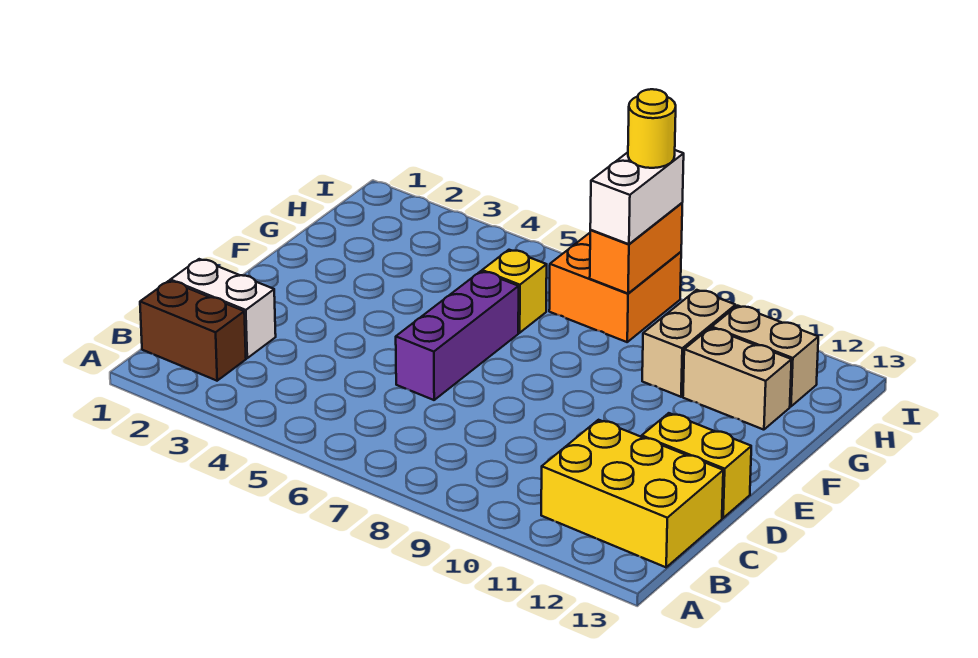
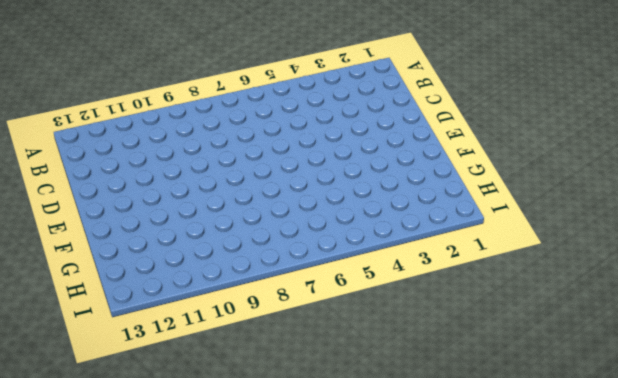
none -> brown brick B1:B2 level 1
none -> yellow brick B11:C13 level 1
none -> white brick C1:C2 level 1

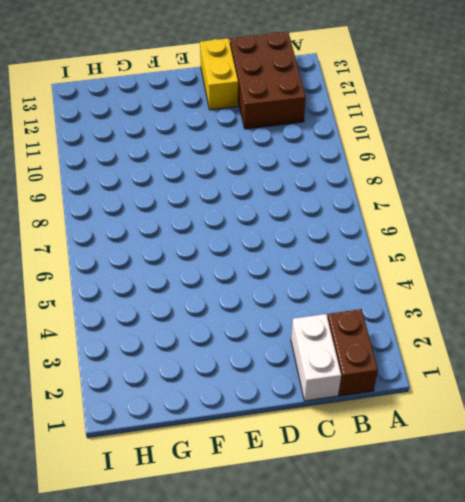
brown brick B11:C13 level 1 -> yellow brick B11:C13 level 1
none -> purple brick D6:F6 level 1
none -> yellow brick G6 level 1
none -> tan brick G10:H10 level 1

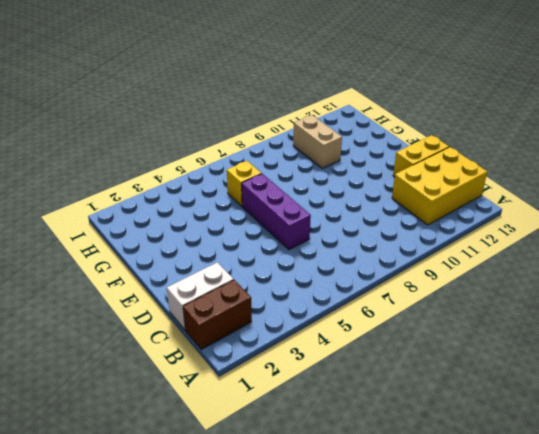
none -> tan brick G11:G12 level 1
none -> orange brick H7:I8 level 1
none -> tan brick H11:H12 level 1

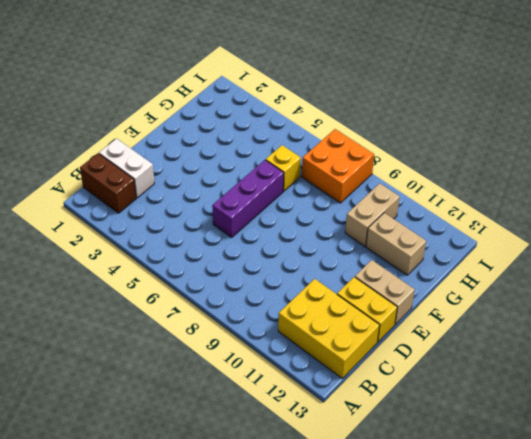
tan brick E12:E13 level 1 -> tan brick H11:H12 level 1
none -> orange brick H8:I8 level 2
none -> white brick H8:I8 level 3
none -> yellow round brick I8 level 4

